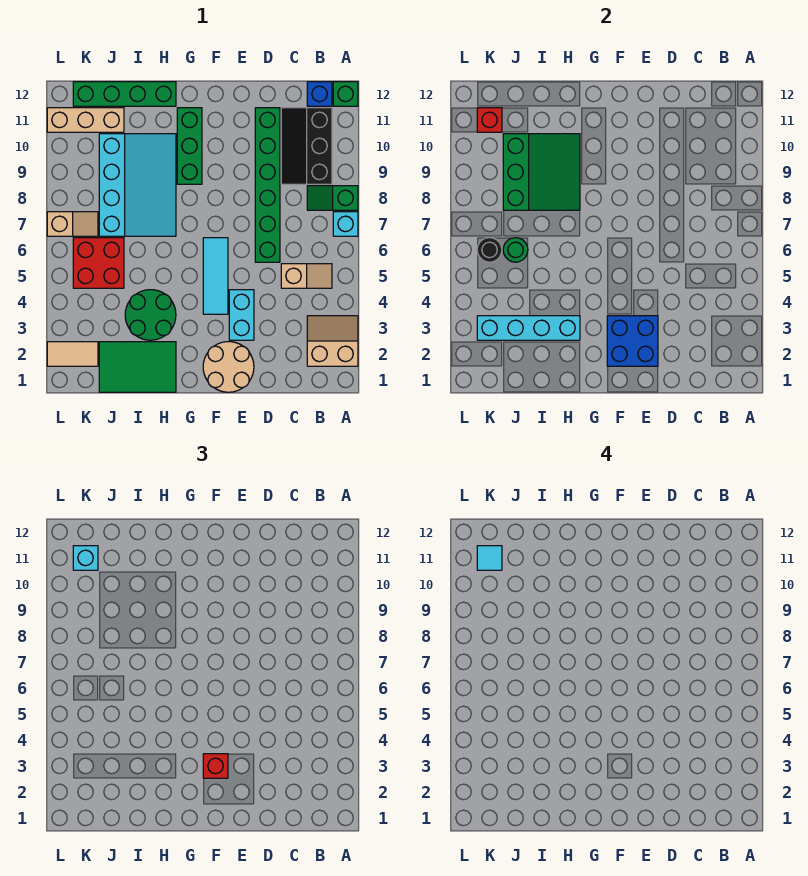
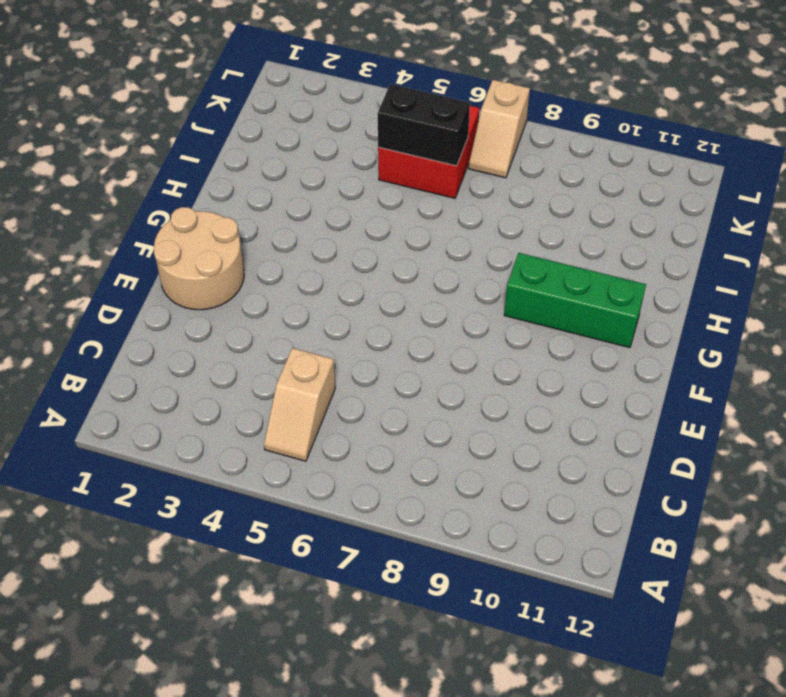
black brick J5:J6 level 2 -> green round brick J6 level 2
none -> tan slope A2:B3 level 1 top 2
none -> cyan brick A7 level 1
none -> green slope A8:B8 level 1 top A

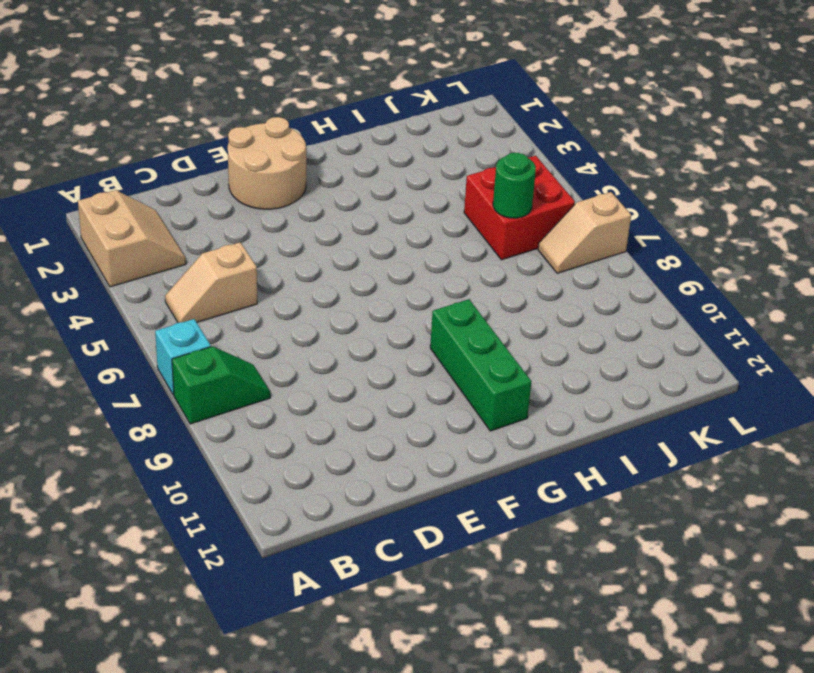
tan slope A2:B3 level 1 top A -> tan slope A2:B3 level 1 top 2
none -> green brick A12 level 1
none -> black slope B9:C11 level 1 top B
none -> blue brick B12 level 1

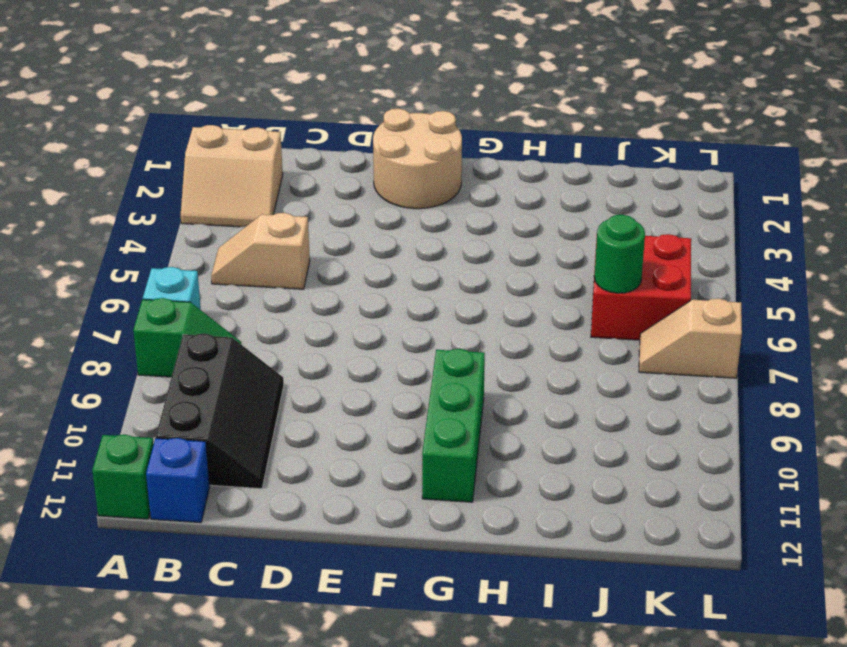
none -> green brick D6:D11 level 1
none -> cyan brick E3:E4 level 1
none -> cyan tile F4:F6 level 1

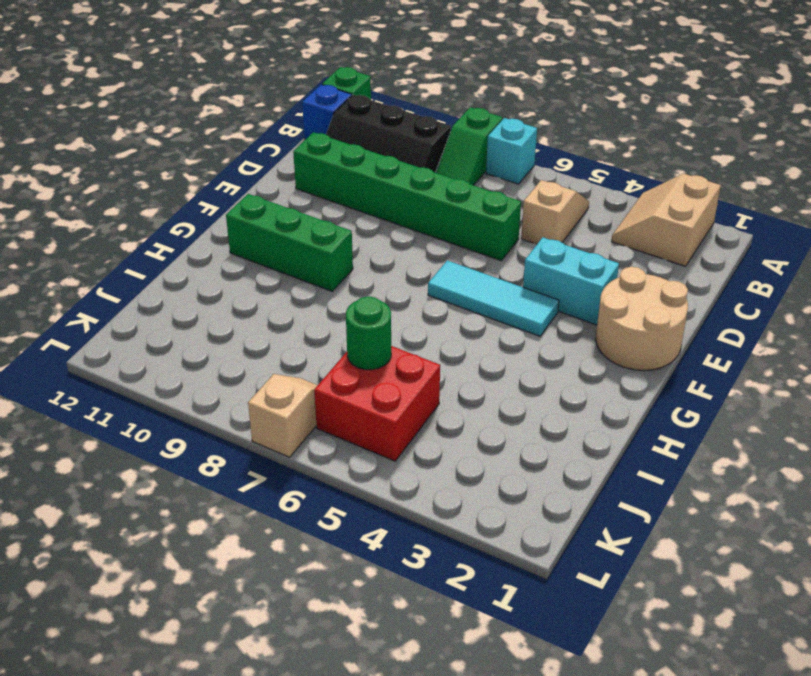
none -> green tile H1:J2 level 1
none -> green round brick H3:I4 level 1
none -> cyan slope H7:J10 level 1 top J

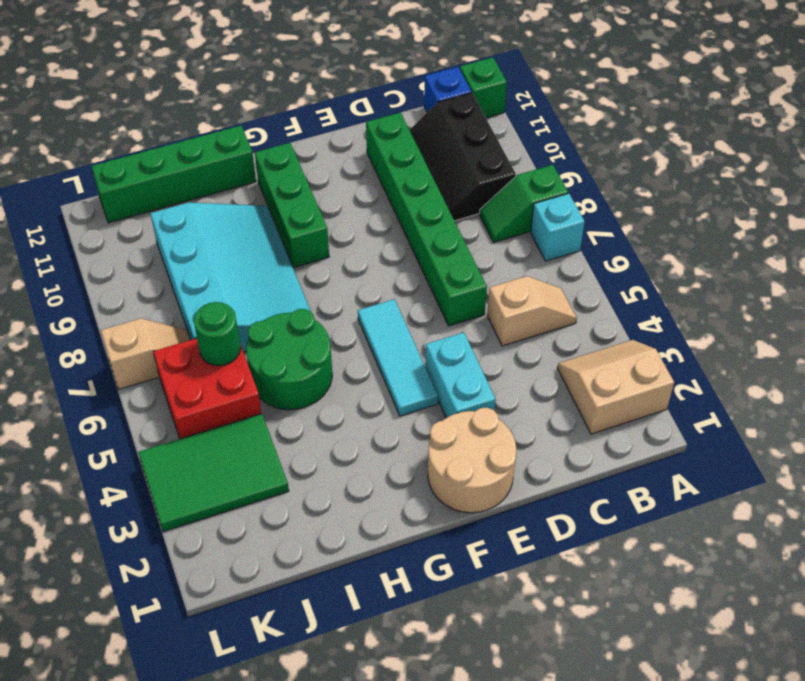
green round brick H5:I6 level 1 -> green round brick H3:I4 level 1
green tile J3:L4 level 1 -> green tile H1:J2 level 1
none -> tan brick J11:L11 level 1
none -> tan tile K2:L2 level 1
none -> blue brick E2:F3 level 2

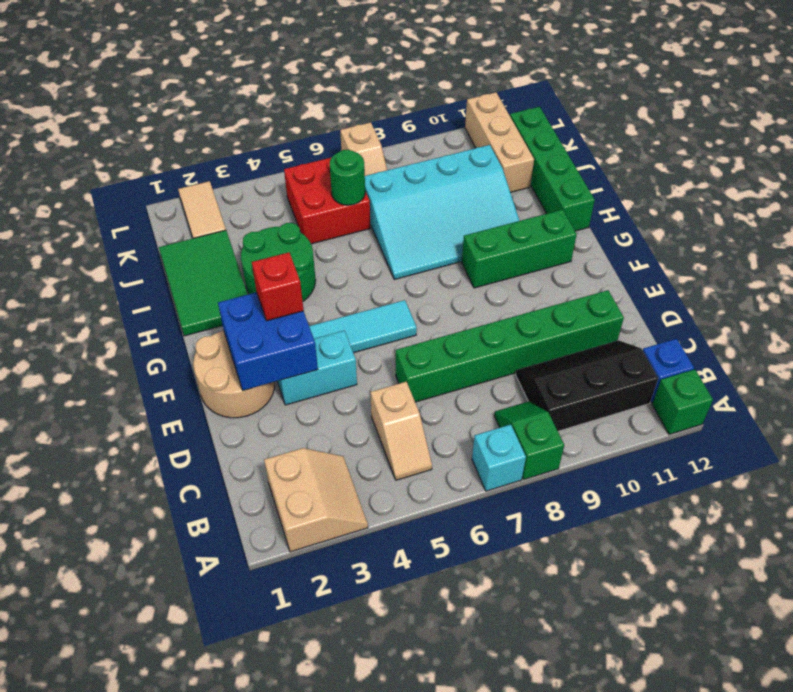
none -> cyan brick H3:K3 level 2
none -> green slope H8:J10 level 2 top J
none -> black round brick K6 level 2

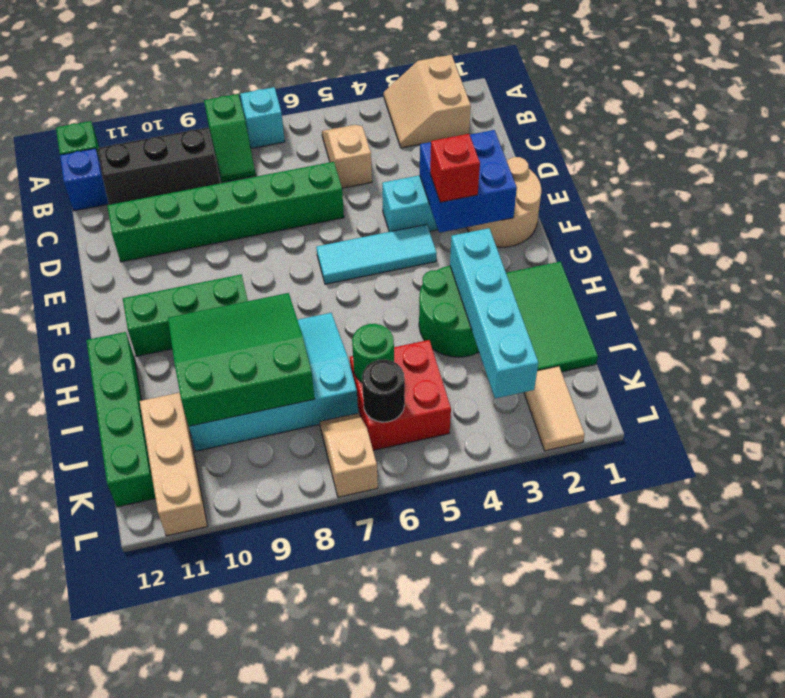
none -> red brick K11 level 2
none -> cyan brick K11 level 3
none -> cyan tile K11 level 4

